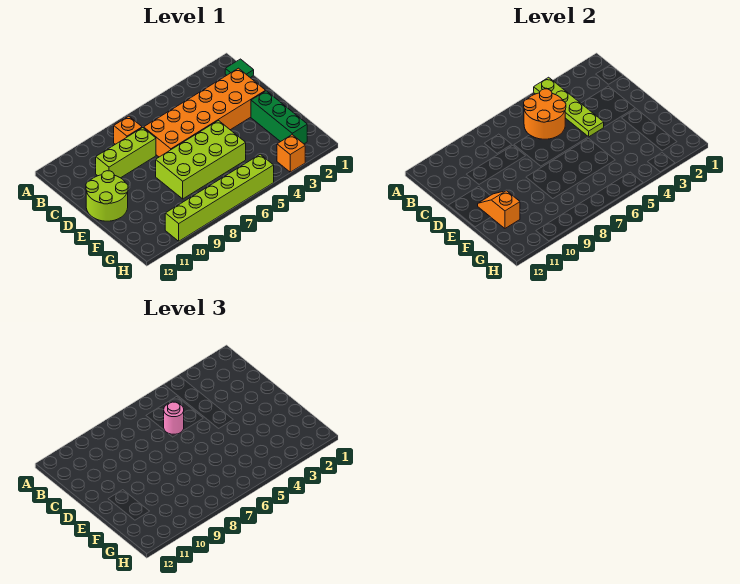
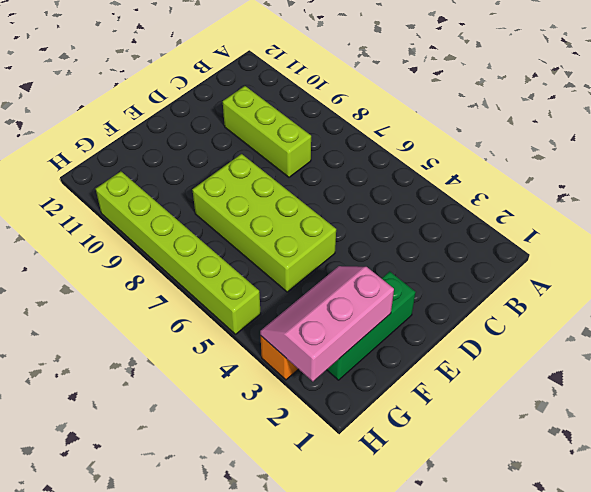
pink slope F2:H3 level 2 top 2 -> none
none -> green tile B1 level 1
none -> orange brick B8 level 1
none -> orange brick C2:D7 level 1

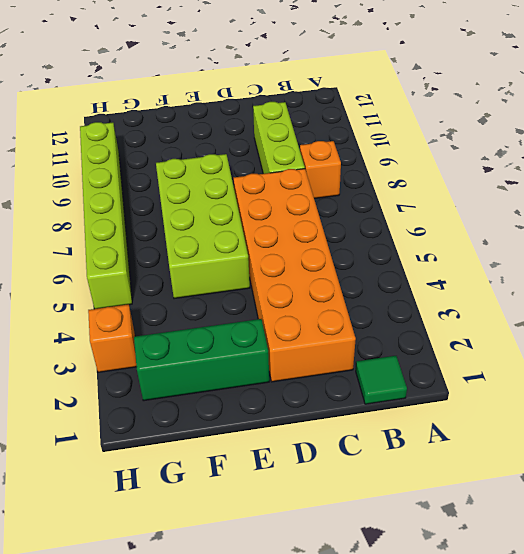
none -> lime round brick D11:E12 level 1
none -> lime plate A4:D4 level 2
none -> orange round brick B5:C6 level 2

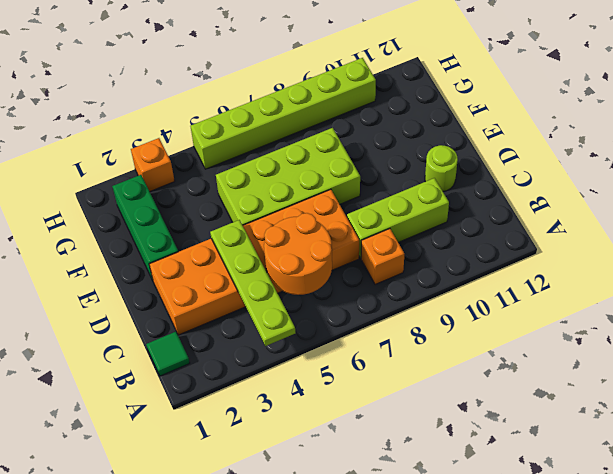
lime round brick D11 level 1 -> lime round brick D11:E12 level 1
none -> orange slope E11:F11 level 2 top F
none -> pink round brick C6 level 3

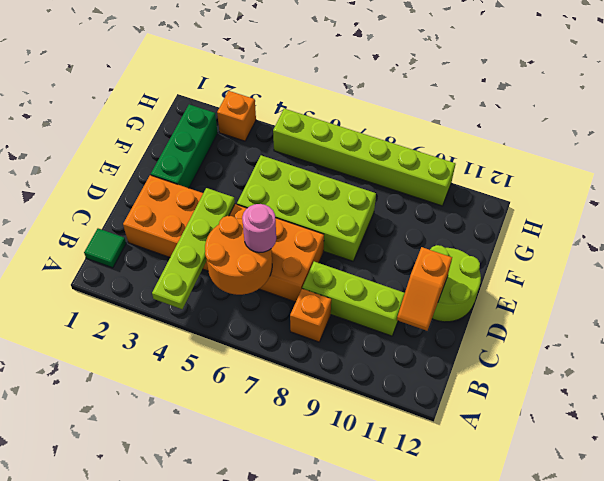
orange slope C11:D11 level 2 top D -> orange slope E11:F11 level 2 top F

